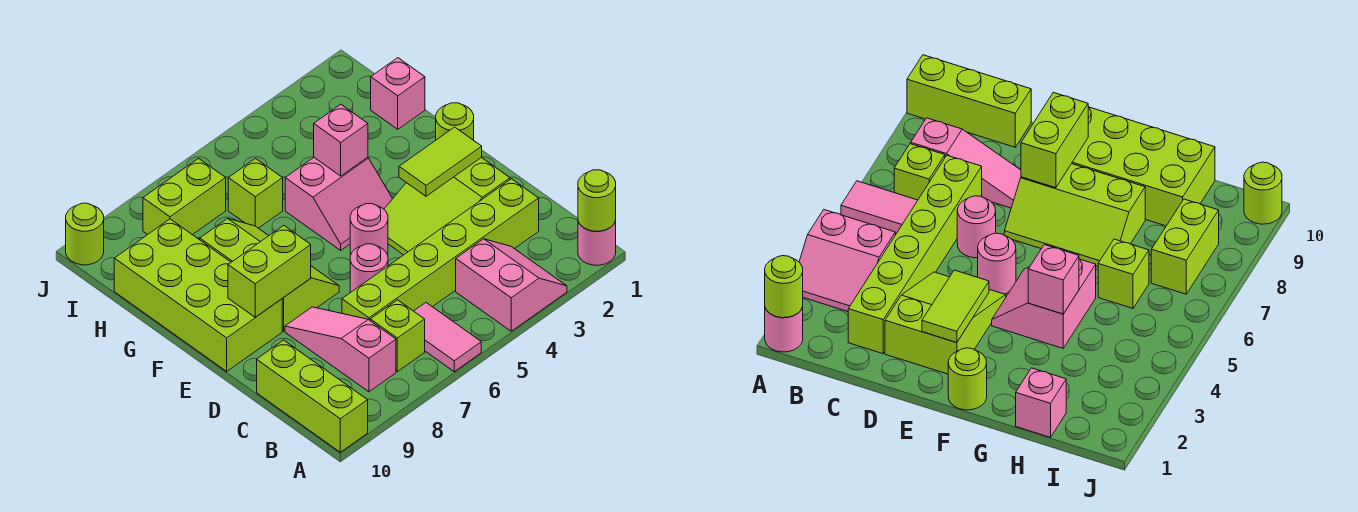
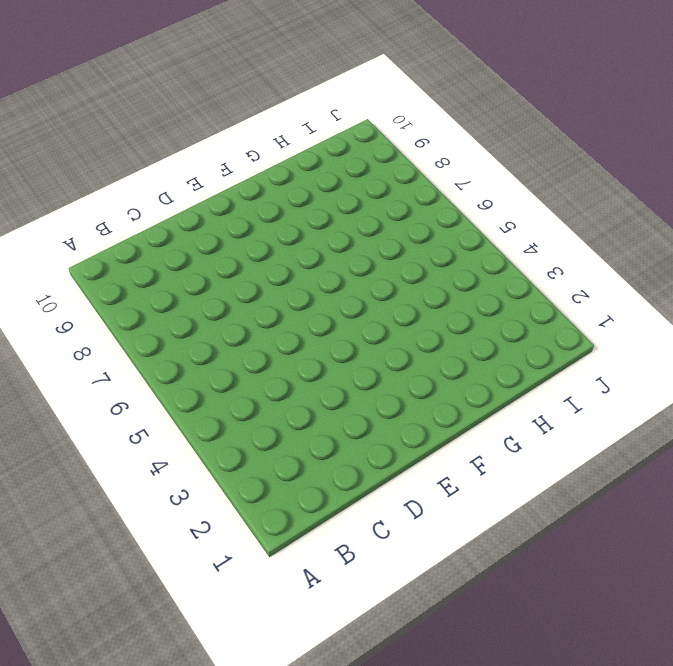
none -> pink round brick A1 level 1
none -> pink slope A3:B4 level 1 top 4
none -> pink tile A6:B6 level 1

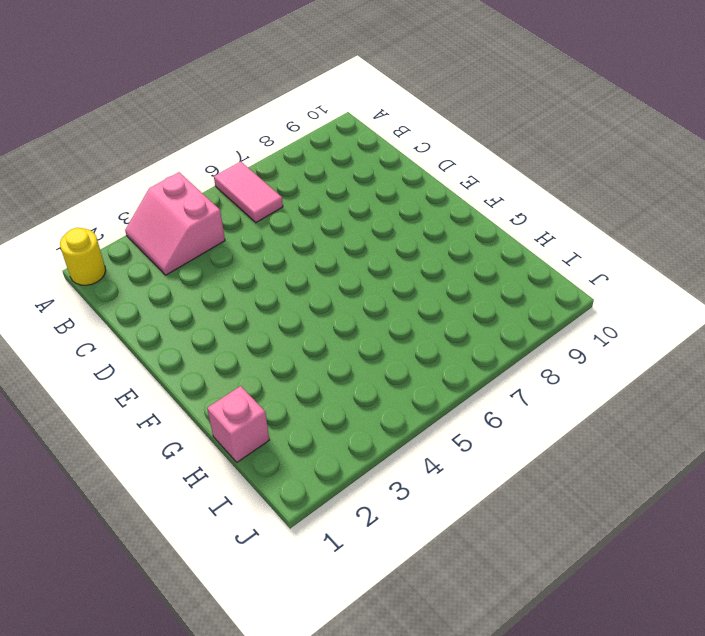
yellow round brick A1 level 1 -> pink round brick A1 level 1
none -> lime brick A10:C10 level 1
none -> lime brick B7 level 1
none -> pink slope B8:D8 level 1 top B

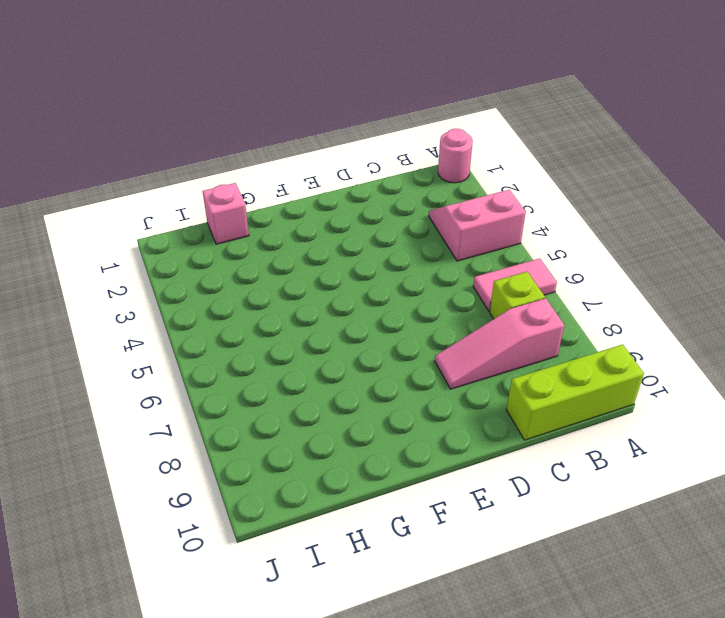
none -> lime brick C2:C7 level 1
none -> lime slope D2:E4 level 1 top 2
none -> pink round brick D6 level 1

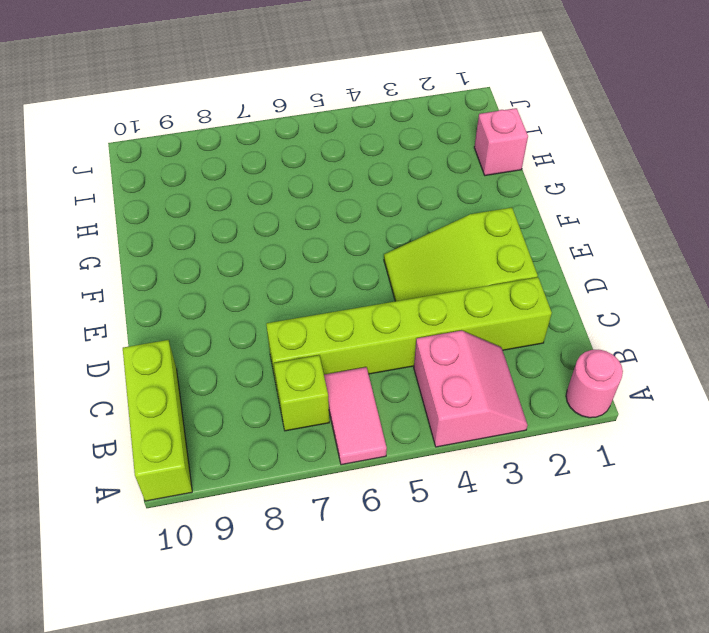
none -> pink slope B8:D8 level 1 top B
none -> pink round brick D6 level 1
none -> pink round brick E5 level 1

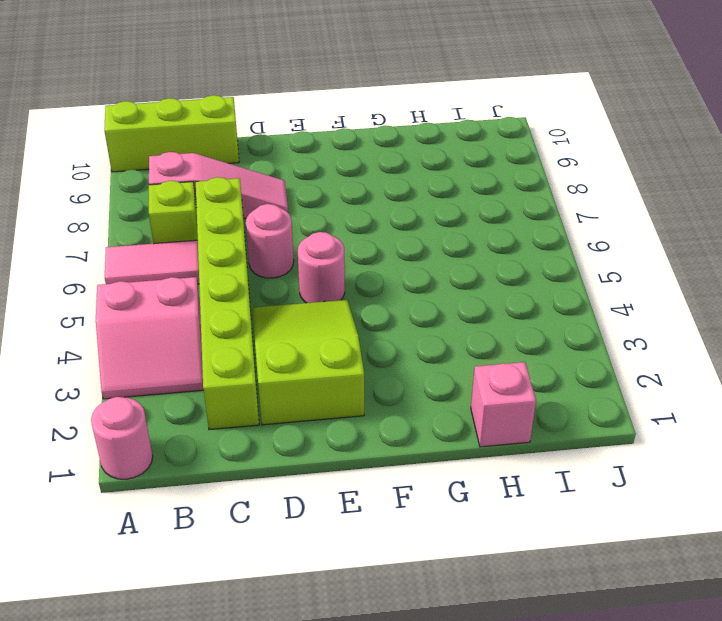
none -> lime slope E7:G8 level 1 top 8
none -> lime brick E9:H10 level 1
none -> lime round brick F1 level 1

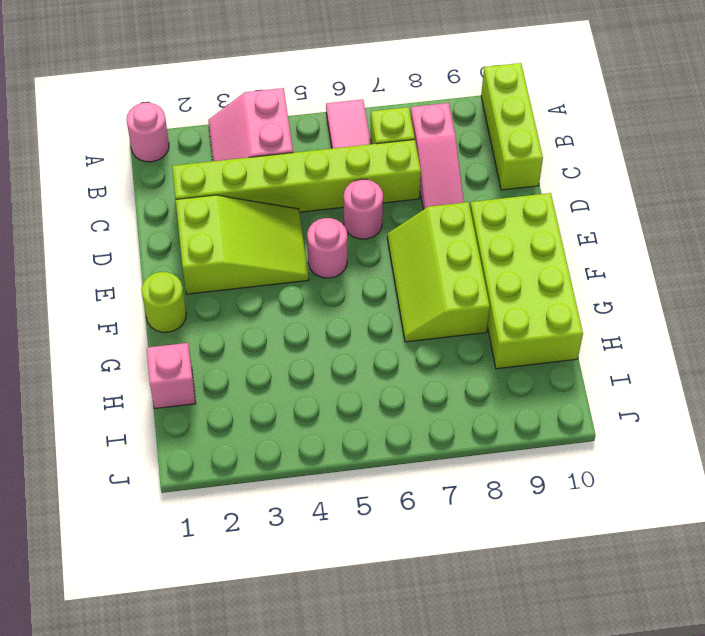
none -> pink slope F4:G5 level 1 top G
none -> lime brick H6 level 1
none -> lime brick I7:I8 level 1

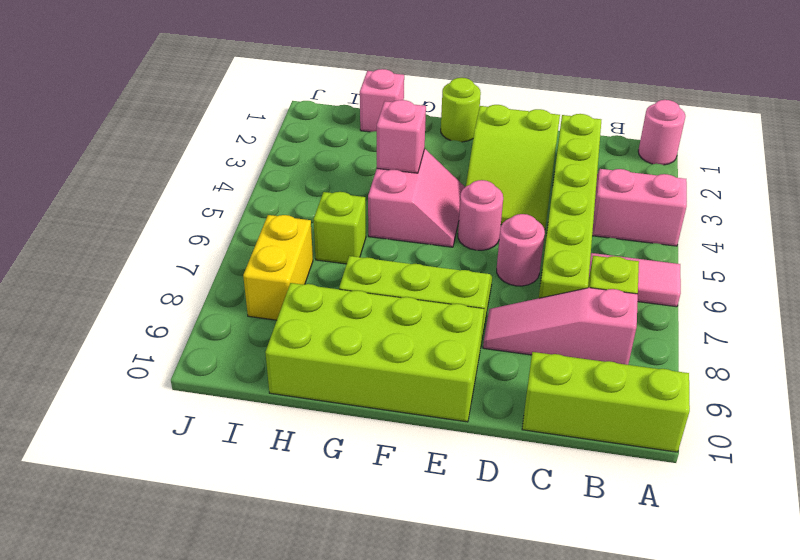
yellow brick I7:I8 level 1 -> lime brick I7:I8 level 1
none -> lime round brick J10 level 1
none -> lime round brick A1 level 2
none -> lime tile E2:E3 level 2

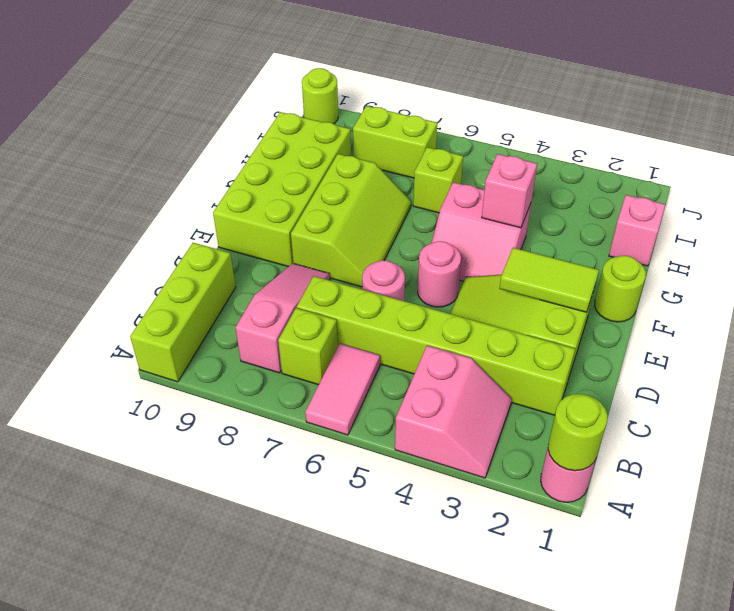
none -> lime brick E8:E9 level 2

